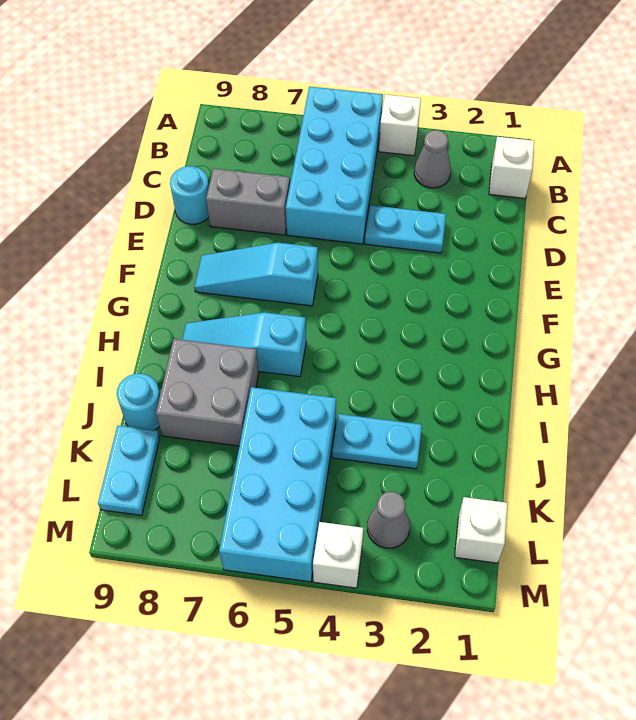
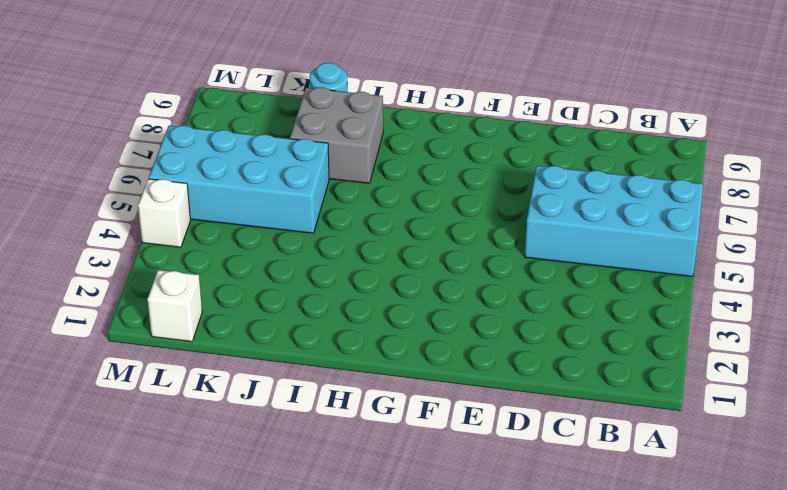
none -> white brick A4 level 1
none -> white brick B1 level 1
none -> grey cone B3 level 1

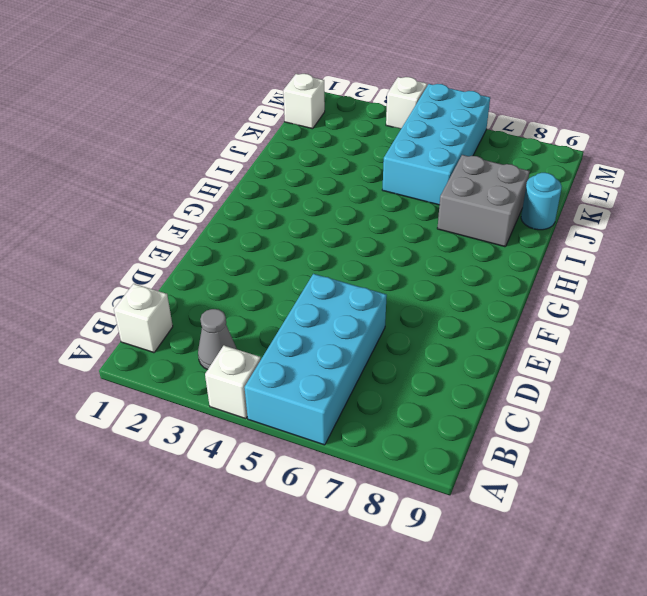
none -> cyan plate D3:D4 level 1
none -> grey brick D7:D8 level 1
none -> cyan round brick D9 level 1

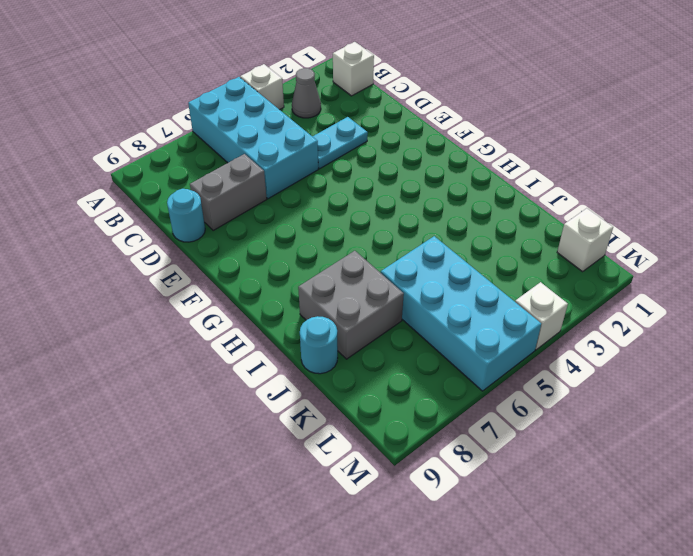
none -> cyan slope F6:F8 level 1 top 6
none -> cyan slope H6:H8 level 1 top 6
none -> cyan plate J3:J4 level 1

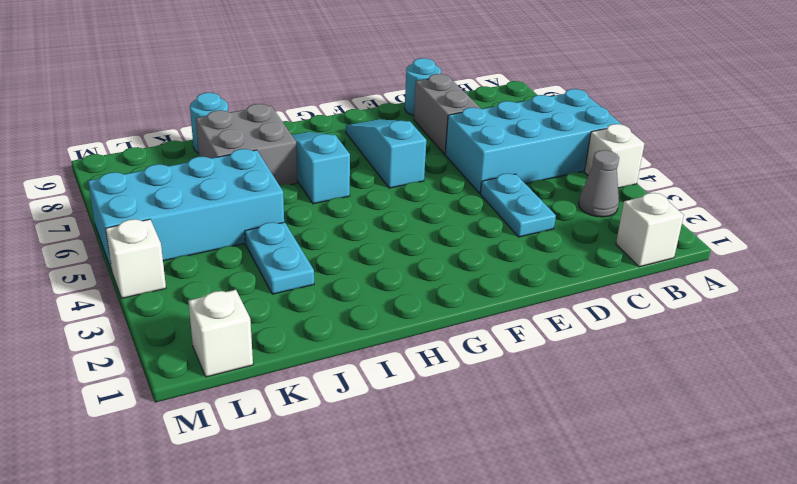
none -> cyan plate K9:L9 level 1
none -> grey cone L3 level 1

